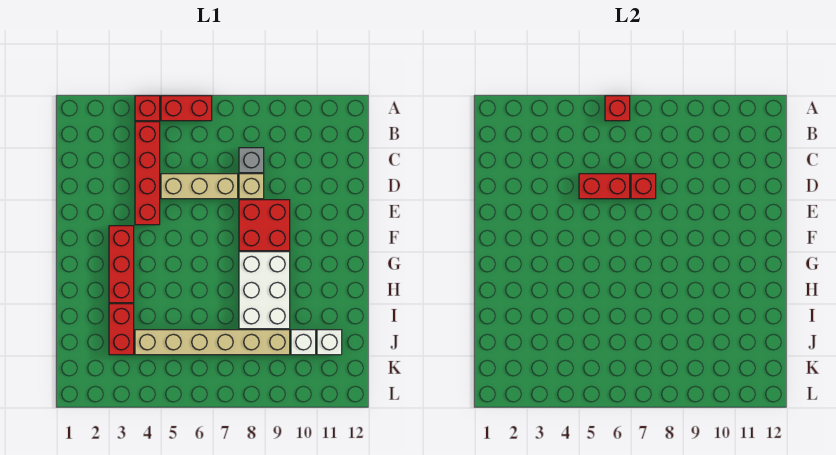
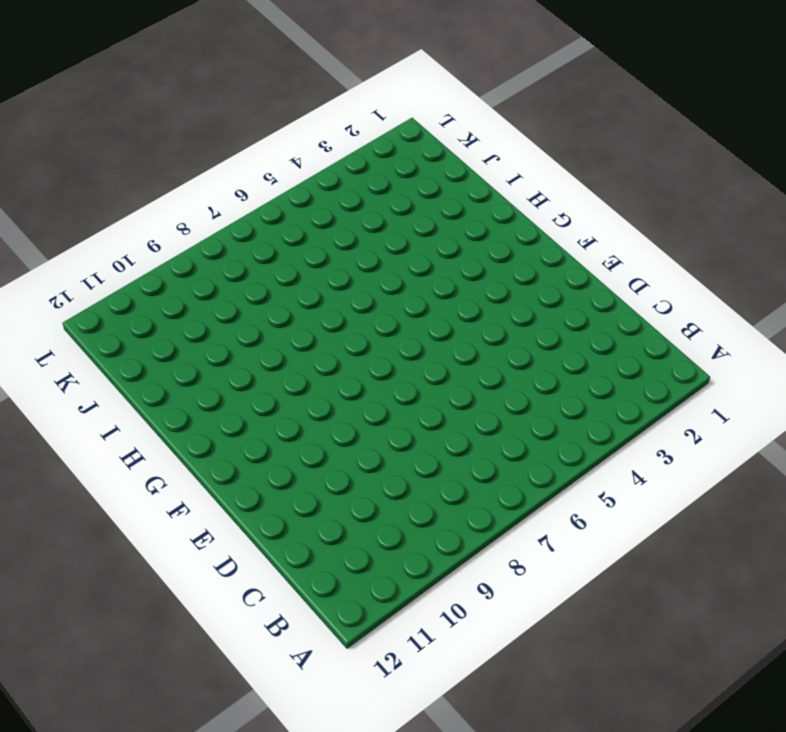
none -> red brick A4 level 1
none -> red brick A5:A6 level 1
none -> red brick B4:E4 level 1

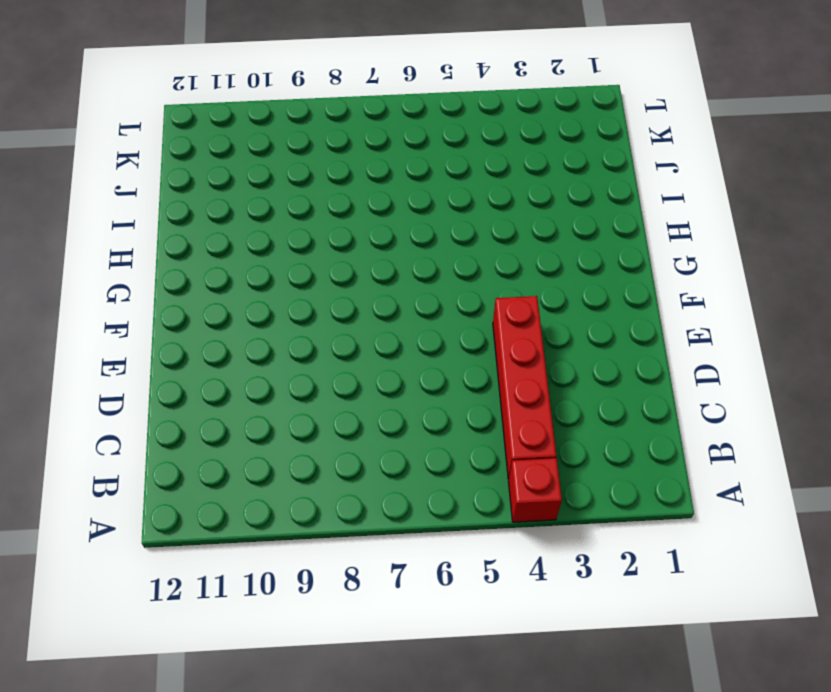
none -> red brick A5:A6 level 1
none -> grey brick C8 level 1
none -> tan brick D5:D7 level 1

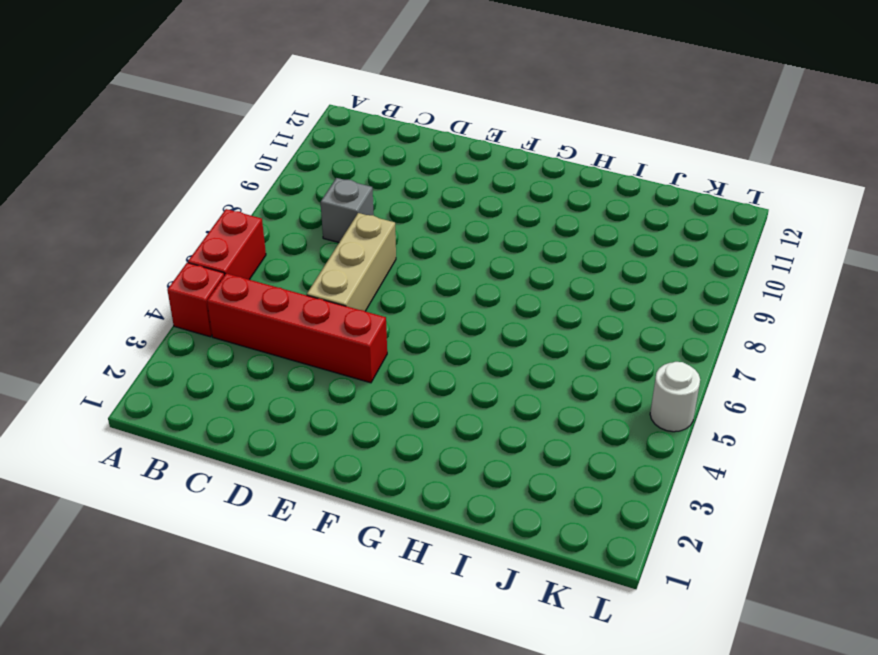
white round brick L5 level 1 -> none
none -> tan brick D8 level 1
none -> red brick E8:F9 level 1
none -> red brick F3:H3 level 1

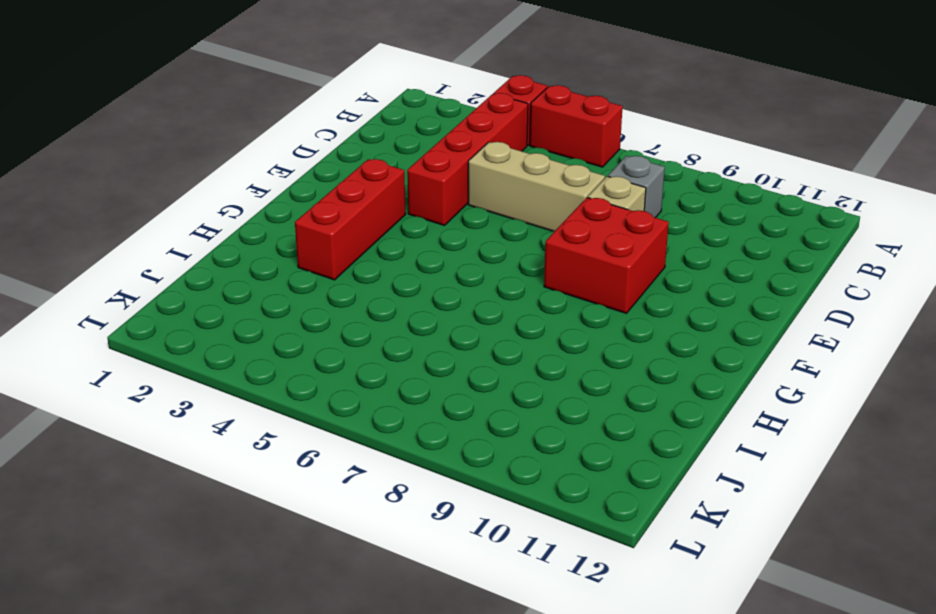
none -> white brick G8:I9 level 1
none -> red brick I3:J3 level 1
none -> tan brick J4:J9 level 1

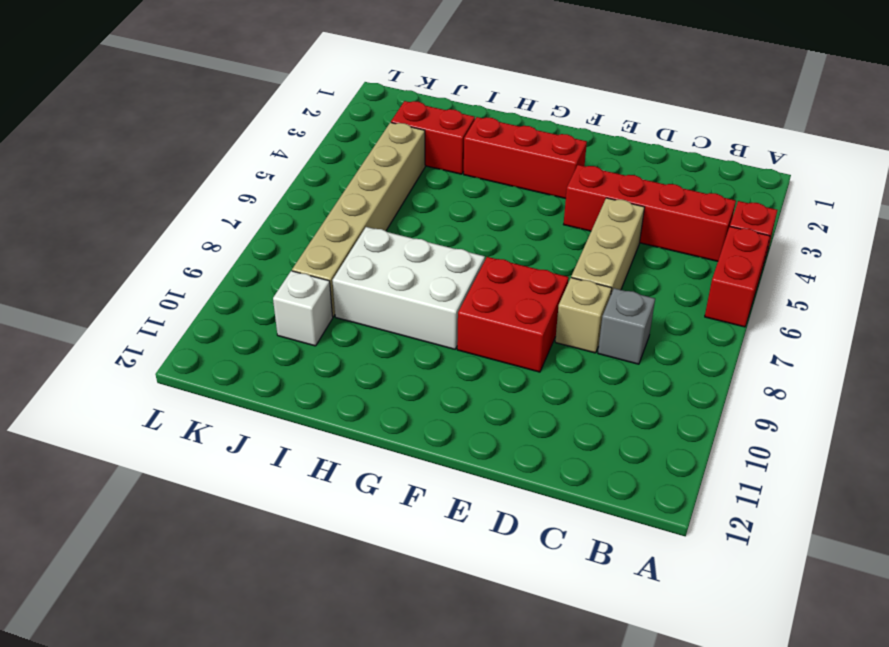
none -> white brick J11 level 1
none -> red brick A6 level 2
none -> red brick D5:D6 level 2

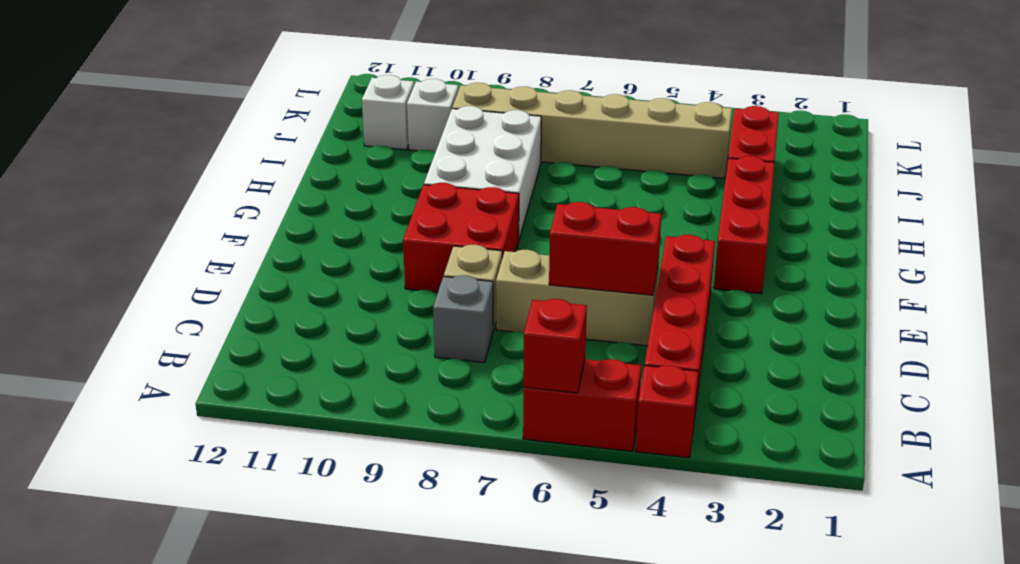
none -> red brick D7 level 2

